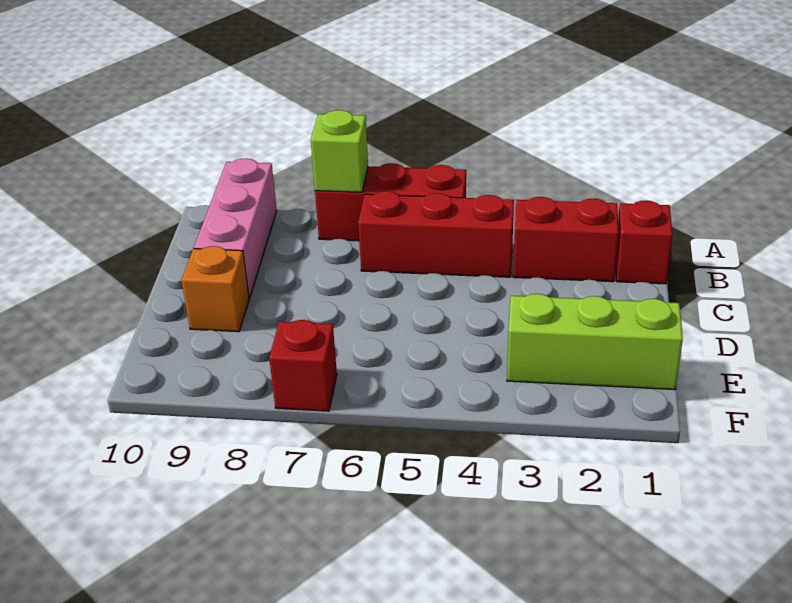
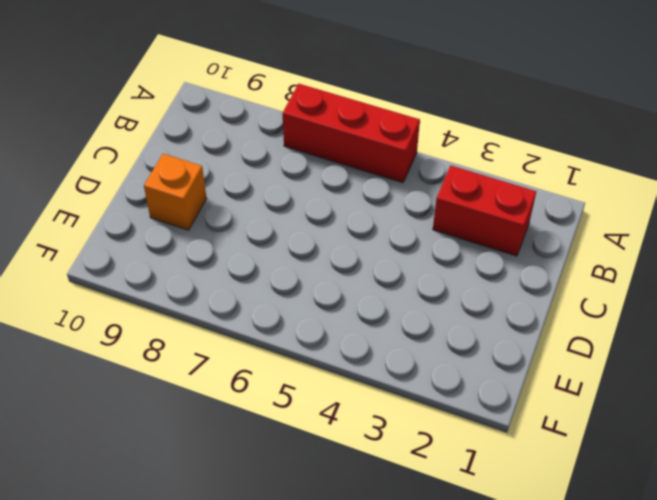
none -> pink brick A9:C9 level 1
none -> red brick B1 level 1

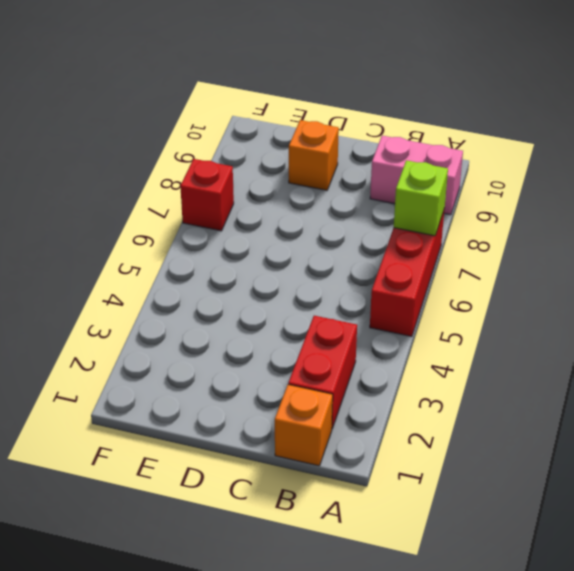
pink brick A9:B9 level 1 -> pink brick A9:C9 level 1
orange brick B1 level 1 -> red brick B1 level 1
none -> red brick B4:B6 level 1
none -> lime brick E1:E3 level 1

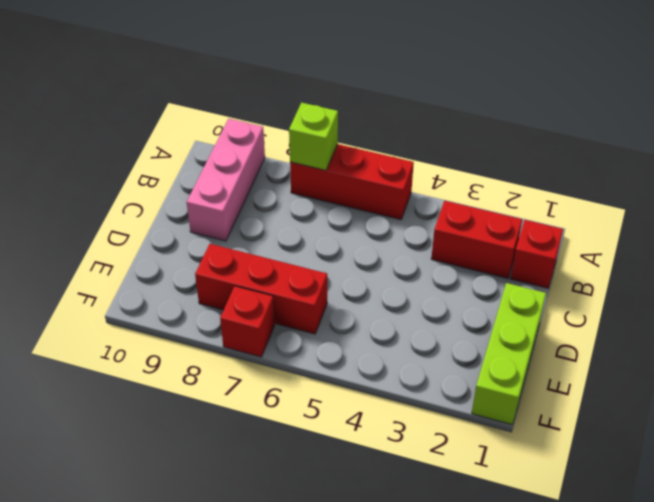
lime brick D1:F1 level 1 -> lime brick E1:E3 level 1
red brick E6:E8 level 1 -> red brick B4:B6 level 1
none -> orange brick D9 level 1

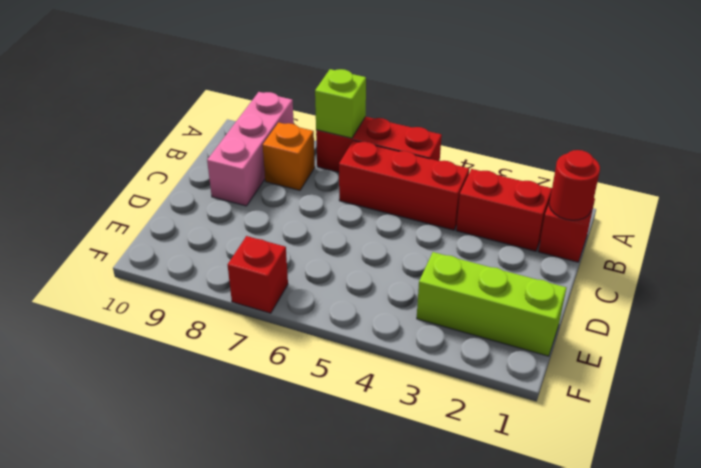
red round brick B1 level 2 -> none
orange brick B8 level 1 -> orange brick D9 level 1

